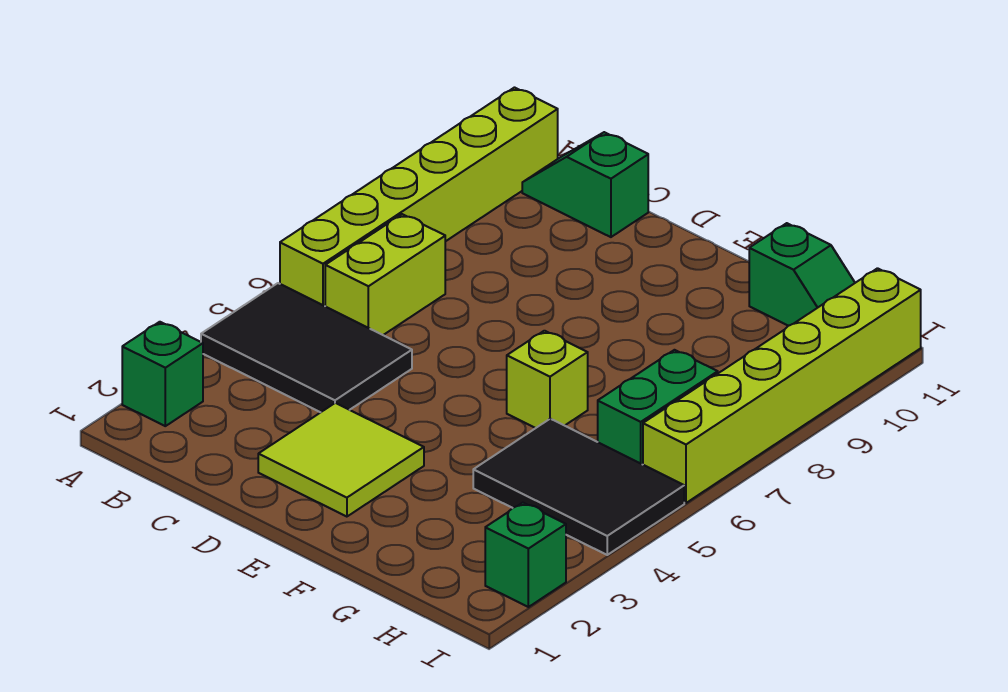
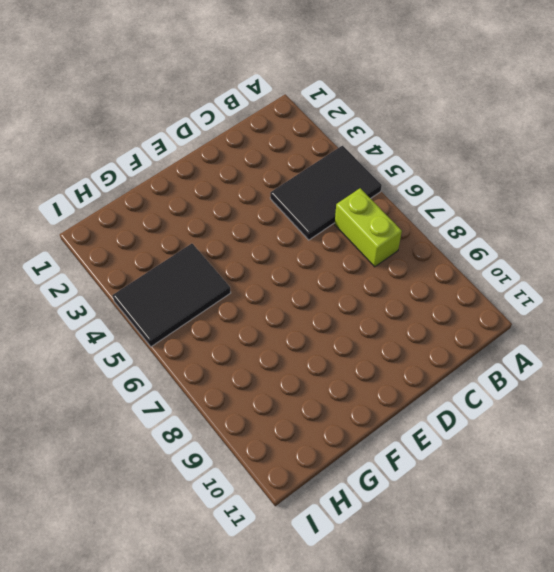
none -> green brick A2 level 1
none -> lime brick A6:A11 level 1
none -> green slope B11:C11 level 1 top C

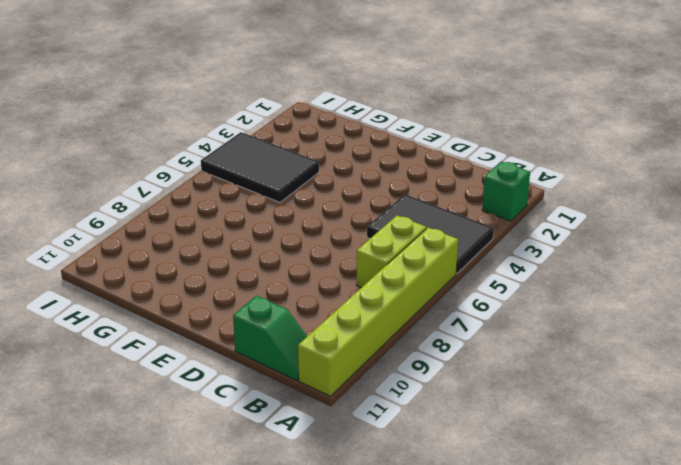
none -> lime tile D2:E3 level 1
none -> lime brick F6 level 1
none -> green slope G11:H11 level 1 top G

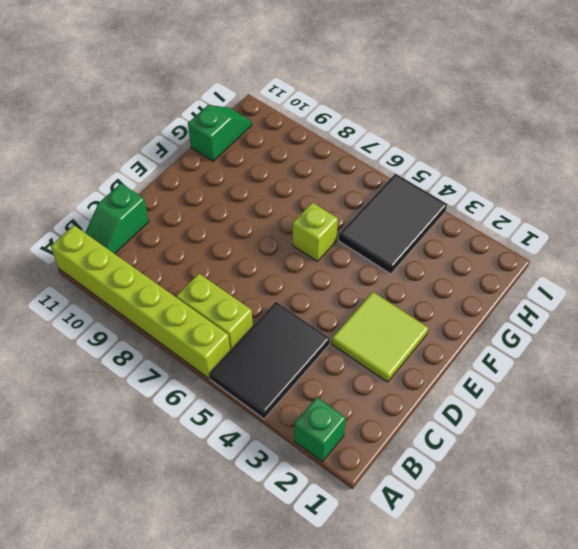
none -> green brick H6:H7 level 1
none -> green brick I2 level 1
none -> lime brick I6:I11 level 1

